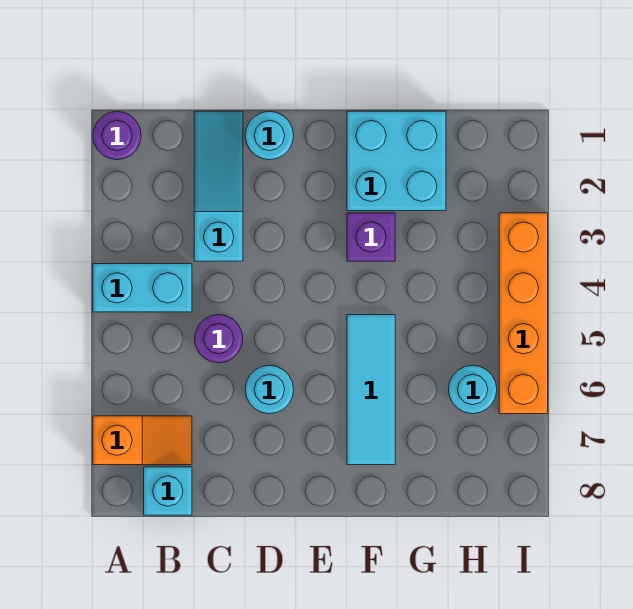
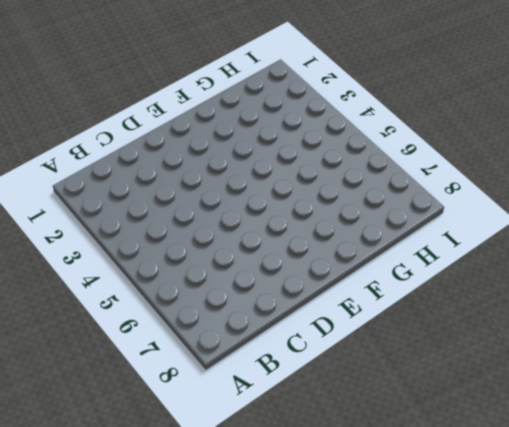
none -> purple round brick A1 level 1
none -> cyan brick A4:B4 level 1
none -> orange slope A7:B7 level 1 top A

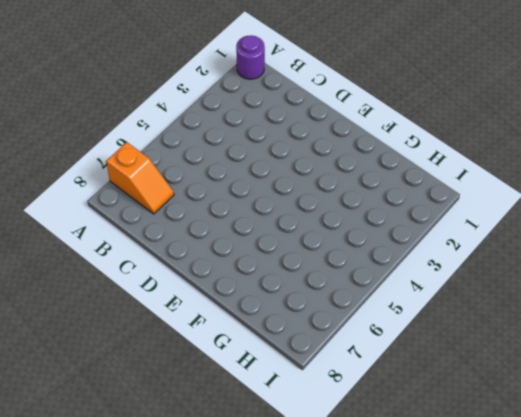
none -> cyan brick A4:B4 level 1
none -> cyan brick B8 level 1
none -> cyan slope C1:C3 level 1 top 3

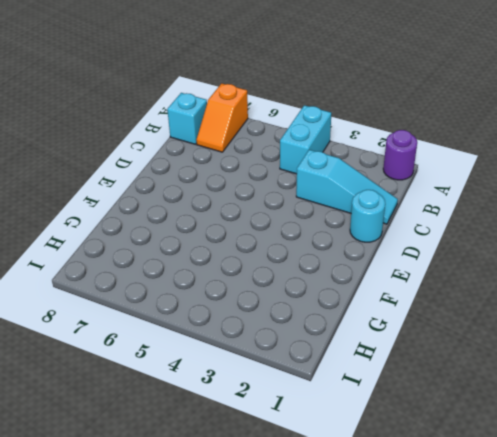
none -> purple round brick C5 level 1
none -> cyan round brick D6 level 1
none -> cyan brick F1:G2 level 1

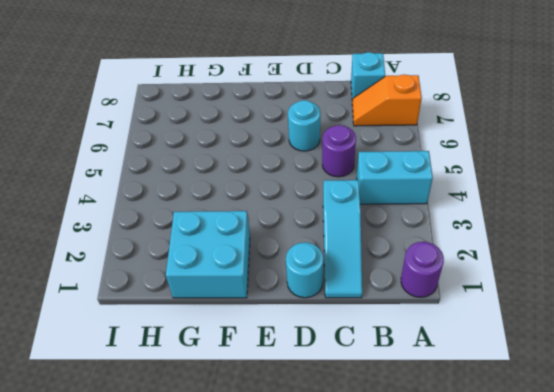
none -> purple brick F3 level 1
none -> cyan tile F5:F7 level 1
none -> cyan round brick H6 level 1

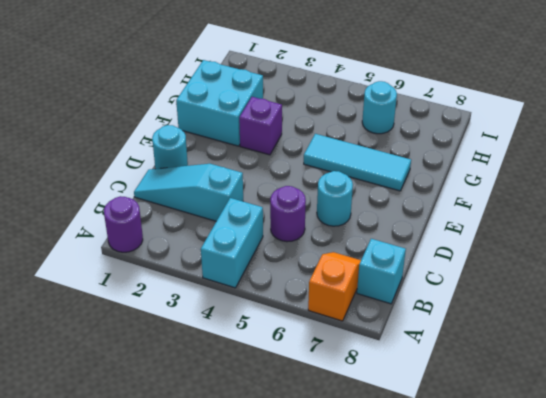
none -> orange brick I3:I6 level 1

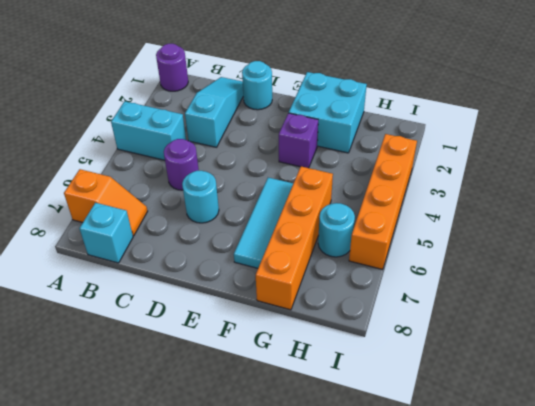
orange brick G5:G8 level 1 -> none

